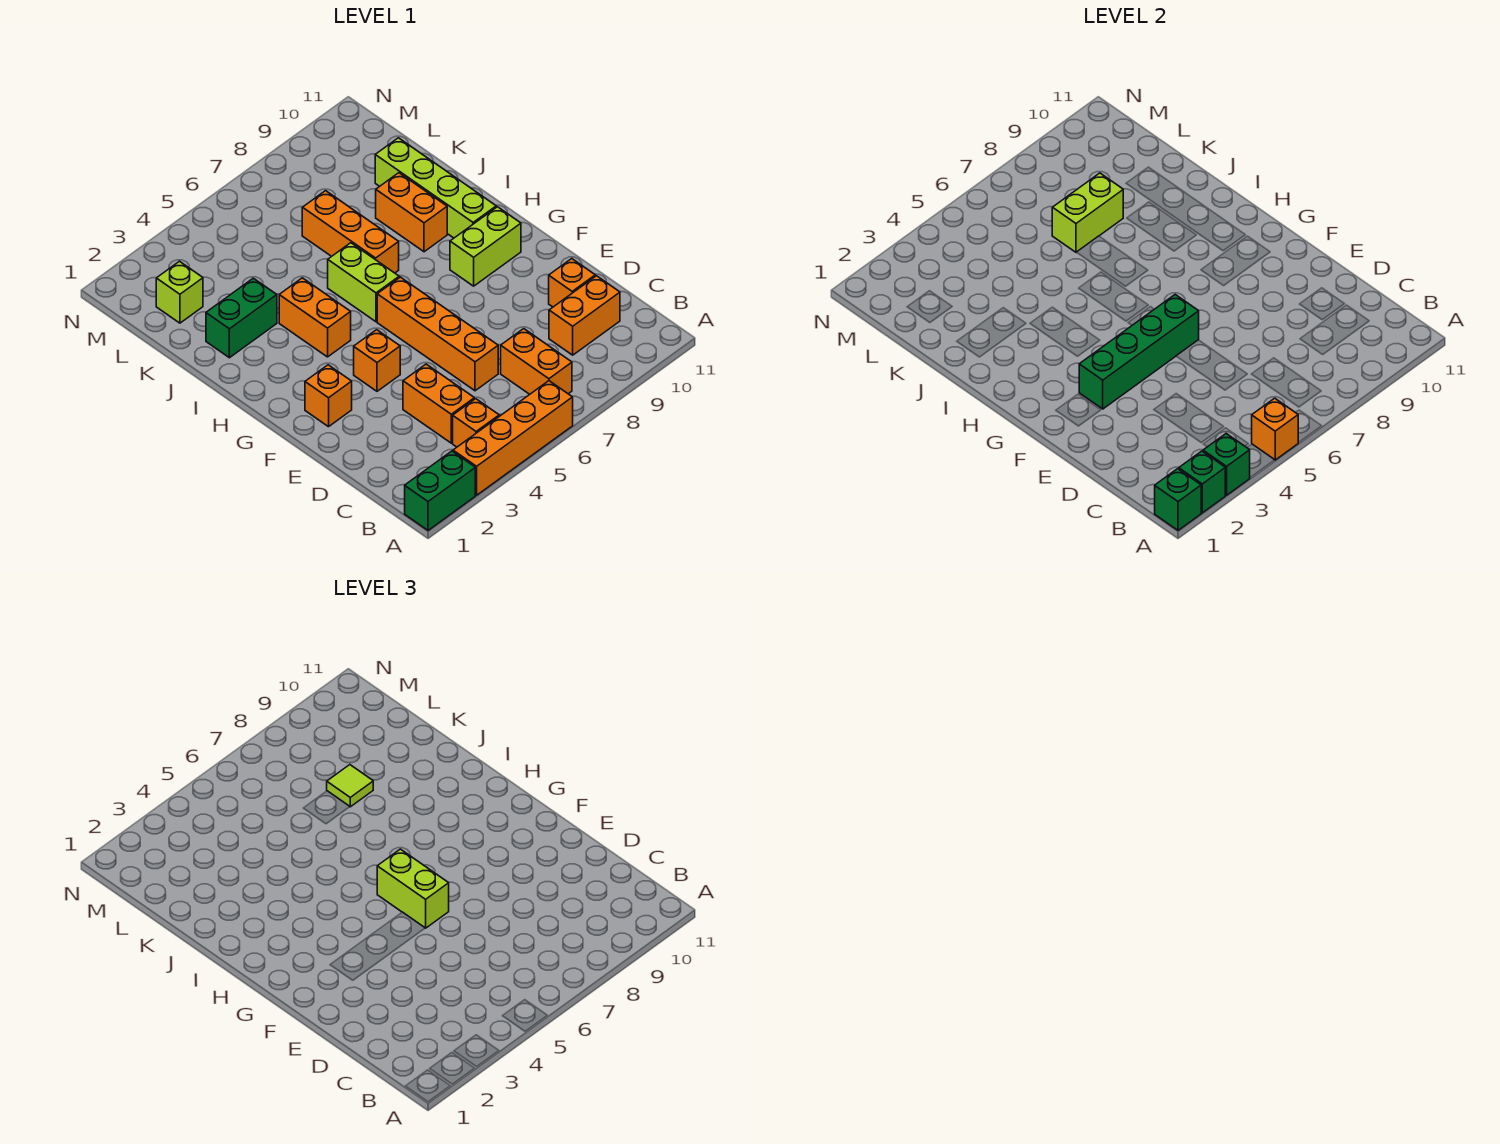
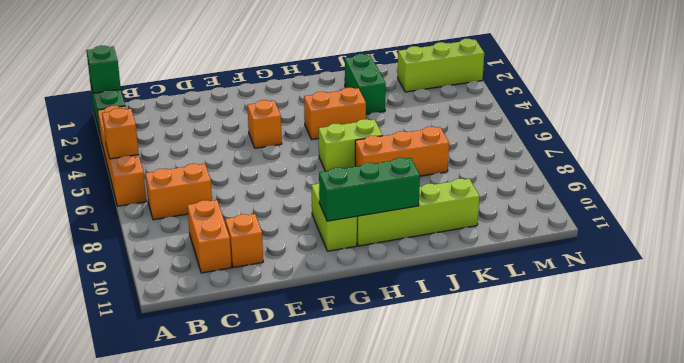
green brick G10:I10 level 2 -> none
lime brick L2:N2 level 1 -> lime brick L2 level 1
none -> orange brick B4 level 1
none -> orange brick C4:D4 level 1
none -> orange brick D6:G6 level 1

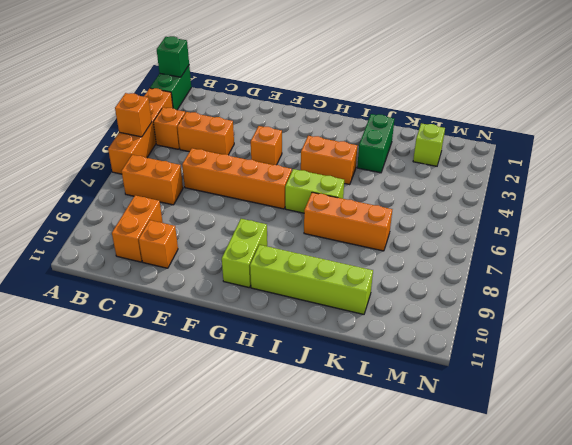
none -> orange brick F2 level 1
none -> orange brick I9:J9 level 1
none -> green brick A2 level 2

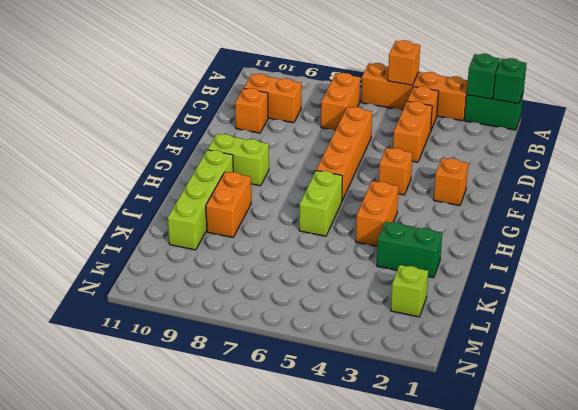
none -> orange brick I7:K7 level 1
none -> green brick A3 level 2
none -> green brick F3:F6 level 2

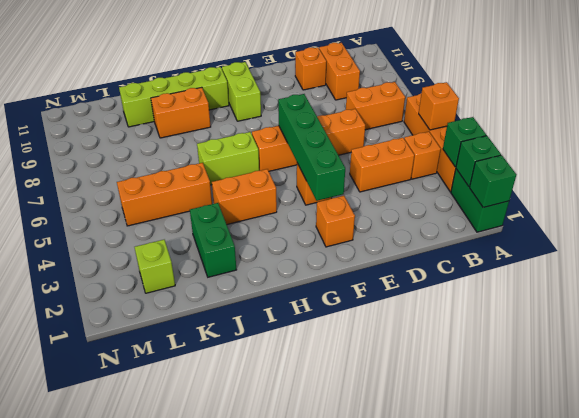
orange brick J5:L5 level 1 -> orange brick I7:K7 level 1
none -> lime brick K7:K8 level 2
none -> lime brick F6:G6 level 3
none -> lime tile K8 level 3

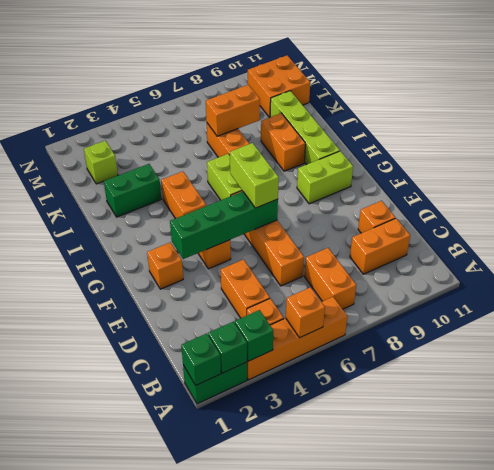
orange brick K7:K8 level 2 -> lime brick K7:K8 level 2
orange brick L10:M11 level 1 -> none
none -> lime tile K8 level 3

